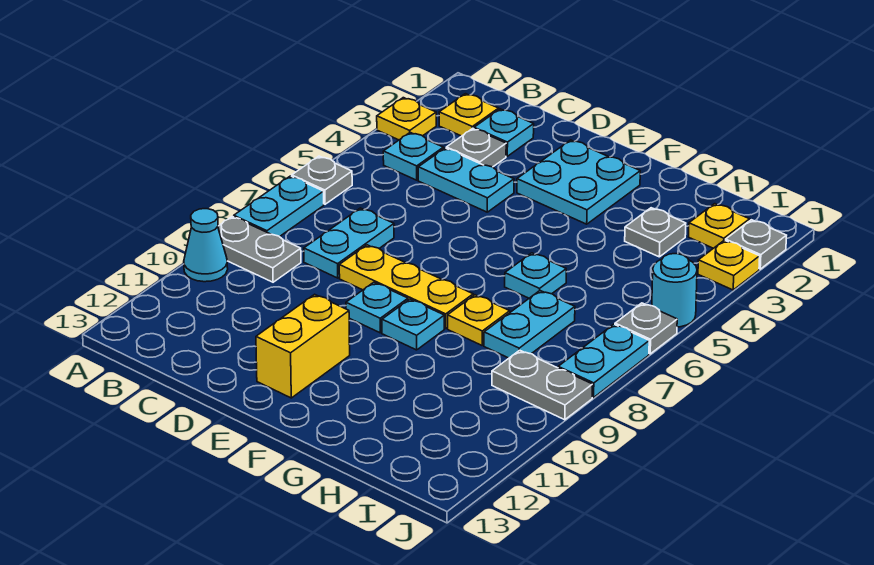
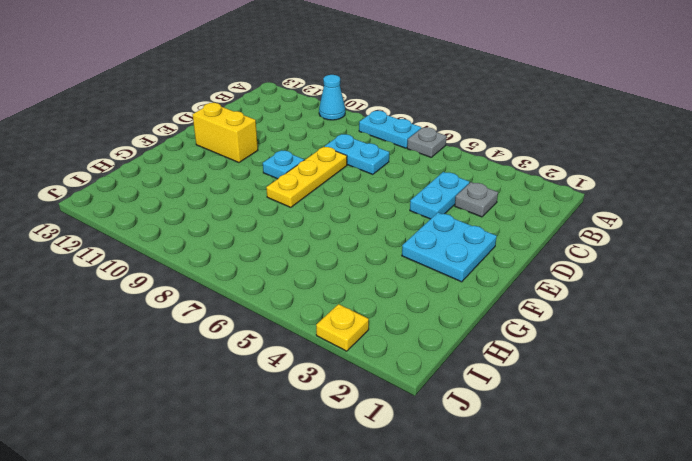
none -> yellow plate A3 level 1
none -> grey plate A9:B9 level 1
none -> yellow plate B2 level 1

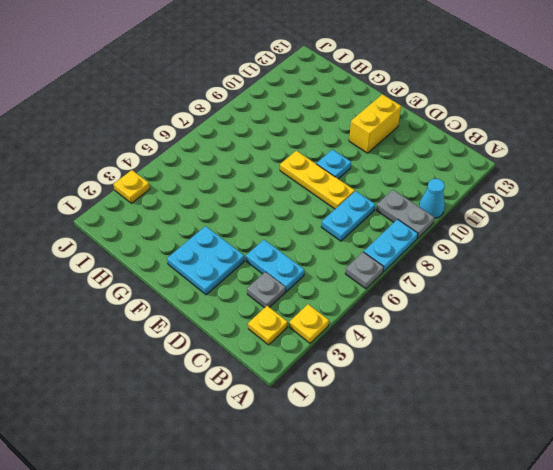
none -> cyan plate B4 level 1
none -> cyan plate C2 level 1
none -> cyan plate F9 level 1

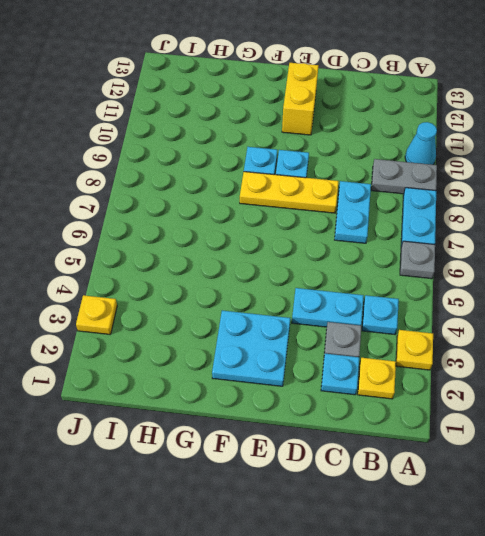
none -> cyan plate G6 level 1
none -> yellow plate G8 level 1
none -> grey plate H3 level 1

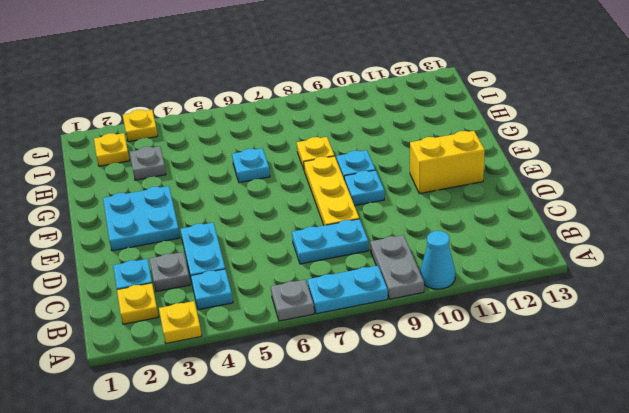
none -> cyan plate H7:H8 level 1
none -> grey plate I9:J9 level 1
none -> grey plate J2 level 1

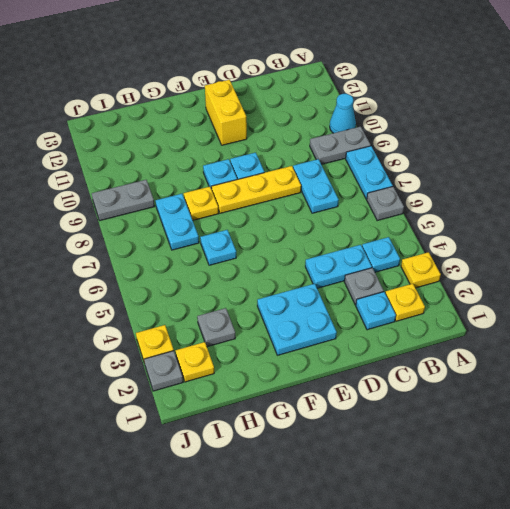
none -> cyan round brick J5 level 1
none -> grey plate J6 level 1
none -> cyan plate J7:J8 level 1

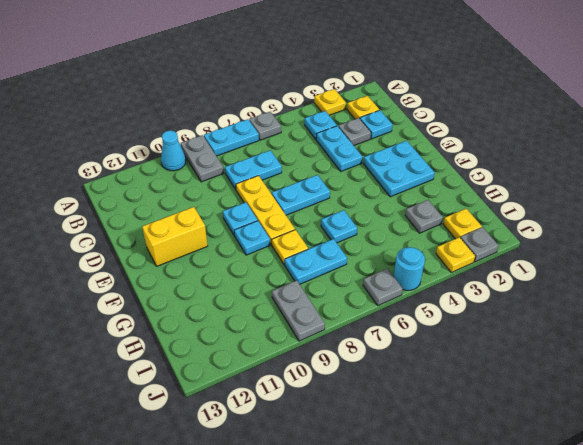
cyan plate E6:E7 level 1 -> cyan plate J7:J8 level 1

